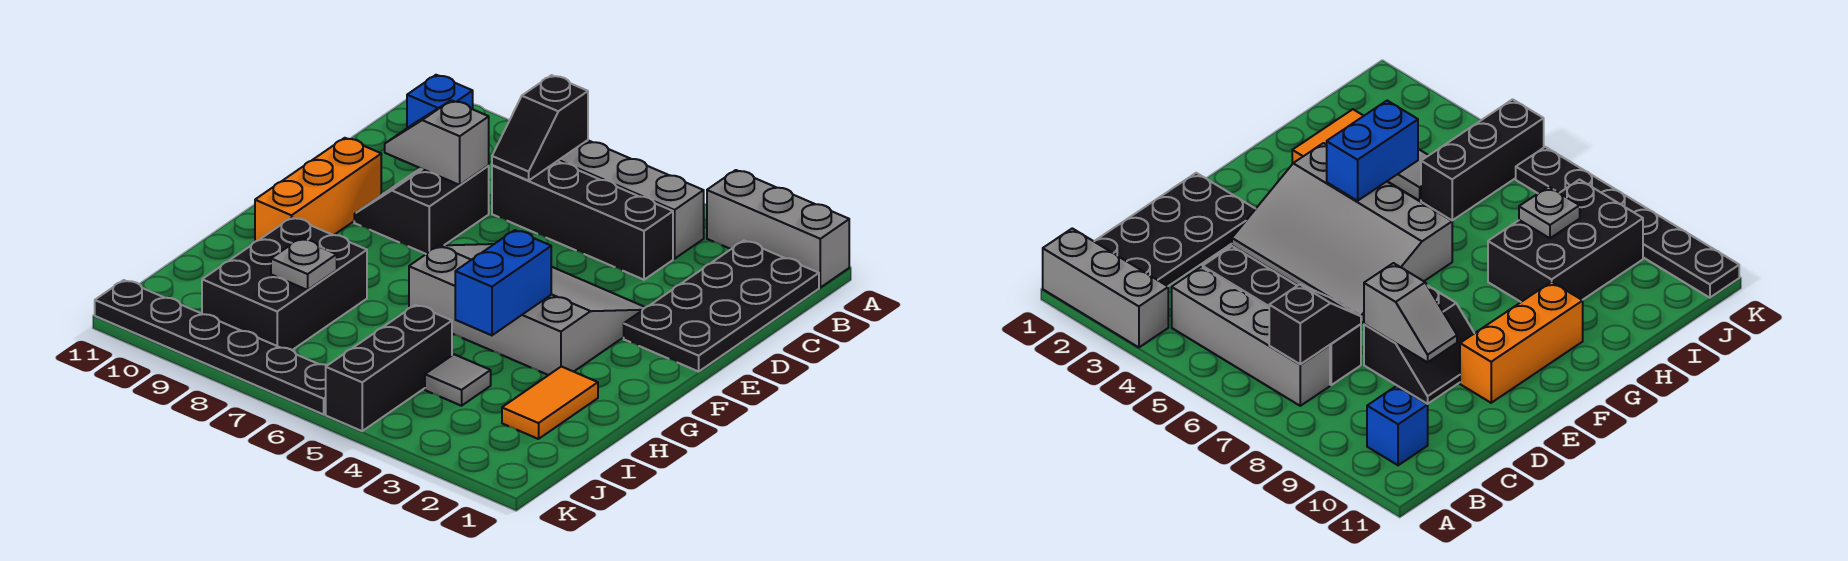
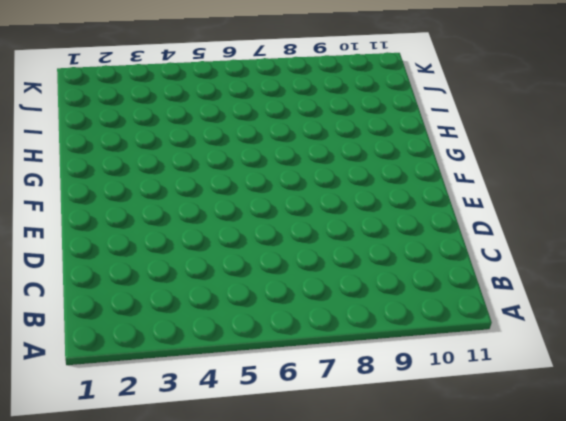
none -> grey brick A1:A3 level 1
none -> black plate B1:E2 level 1
none -> grey brick B4:B7 level 1

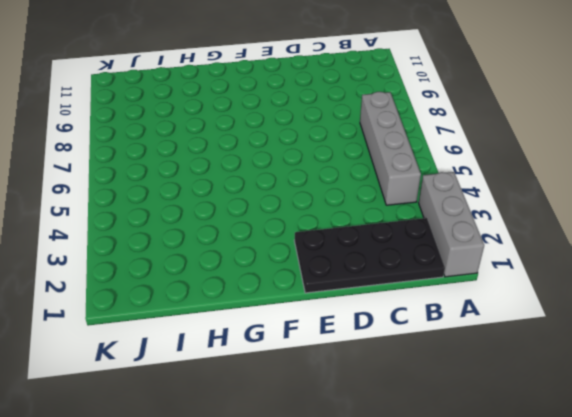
none -> blue brick B10 level 1
none -> black brick C4:C7 level 1
none -> black slope D8:E9 level 1 top 8

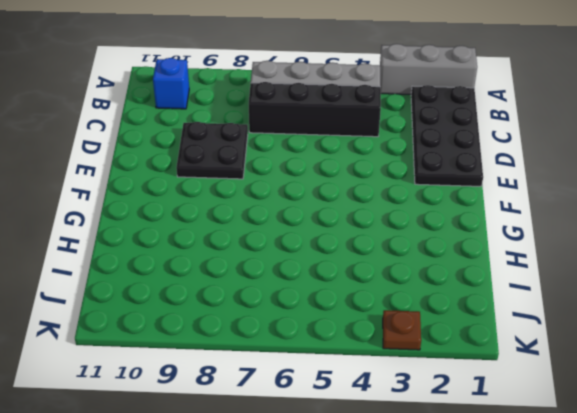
black plate D8:E9 level 1 -> black slope D8:E9 level 1 top 8
brown plate K3 level 1 -> none
none -> grey slope E3:G6 level 1 top G
none -> orange brick E10:G10 level 1
none -> orange tile H2:I2 level 1

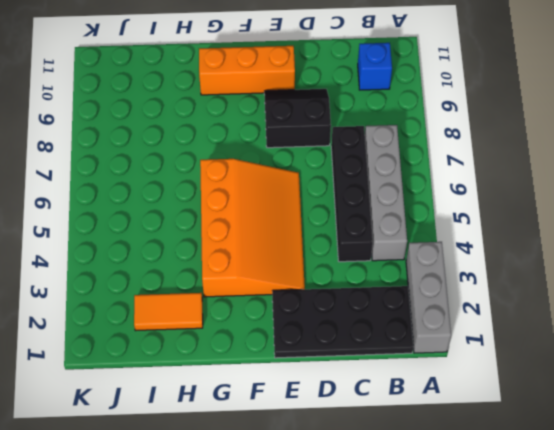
orange slope E3:G6 level 1 top G -> grey slope E3:G6 level 1 top G
none -> black brick H8:J9 level 1
none -> grey tile I4 level 1
none -> black brick I5:K5 level 1

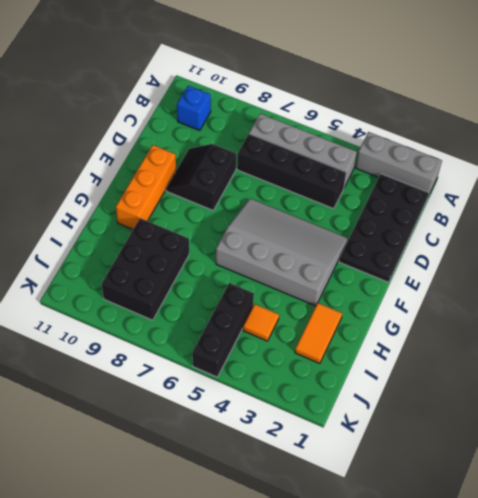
orange tile I4 level 1 -> grey tile I4 level 1
none -> black plate K6:K11 level 1
none -> black slope B7:C7 level 2 top B
none -> grey slope D8:D9 level 2 top 8

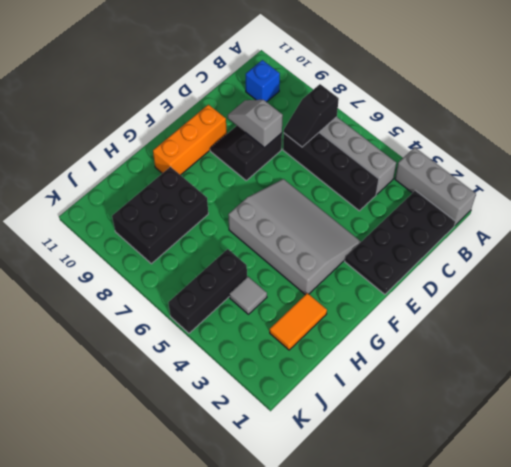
none -> black plate K6:K11 level 1
none -> blue brick G4:H4 level 2
none -> grey plate I8 level 2

